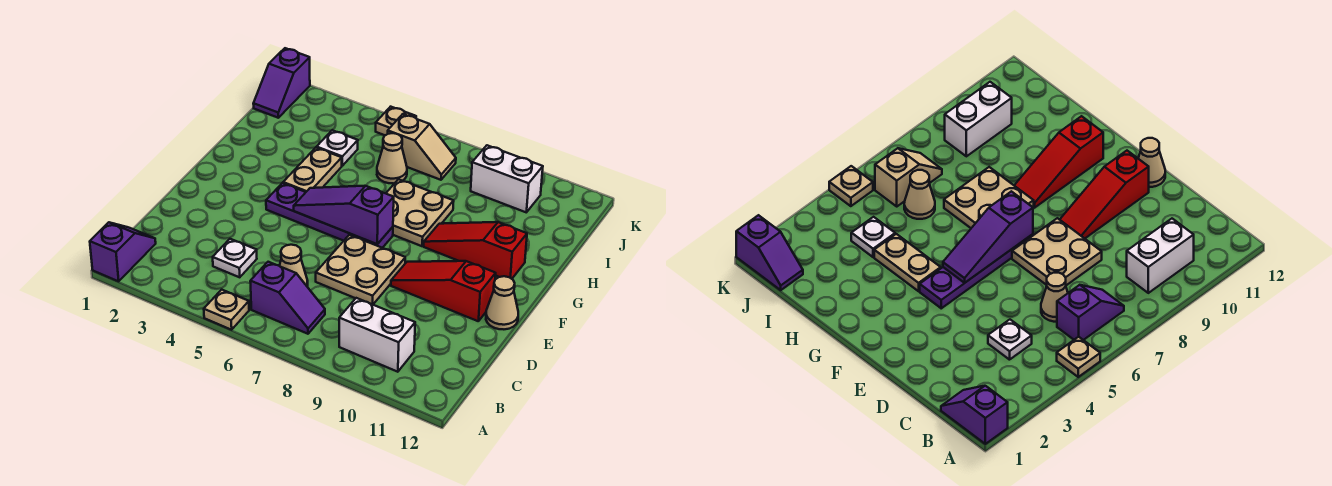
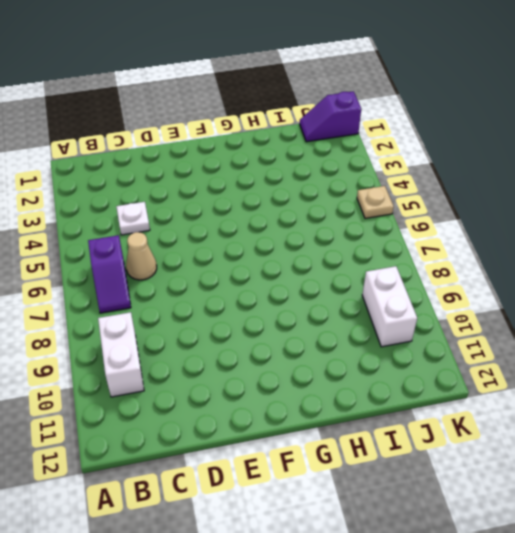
none -> purple slope A1:B1 level 1 top A
none -> tan plate A5 level 1
none -> tan plate D7:E8 level 1

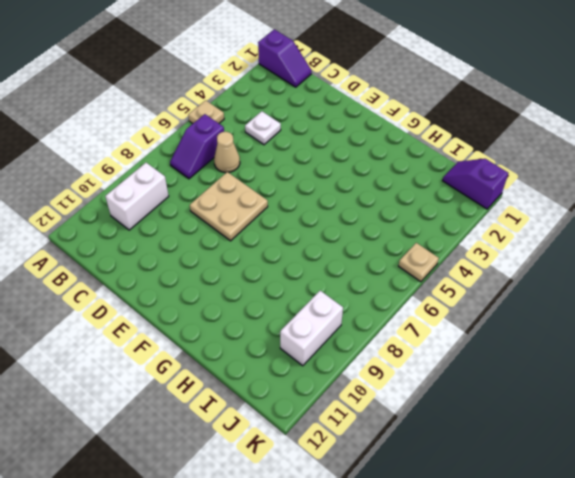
none -> red slope E9:E11 level 1 top 11
none -> tan cone E12 level 1
none -> purple plate F4:F7 level 1

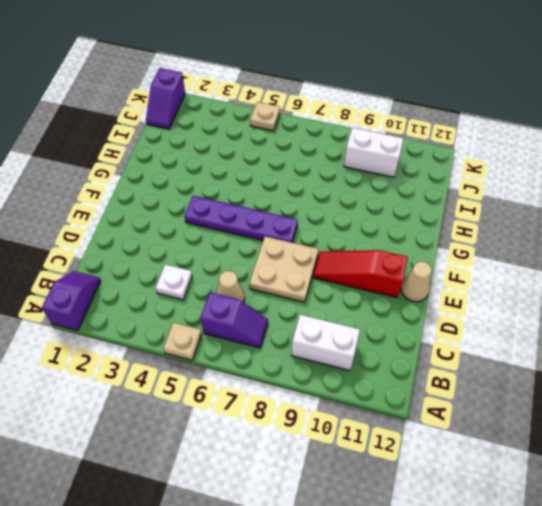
none -> tan plate G4:H4 level 1
none -> tan plate G7:H8 level 1
none -> red slope G9:G11 level 1 top 11

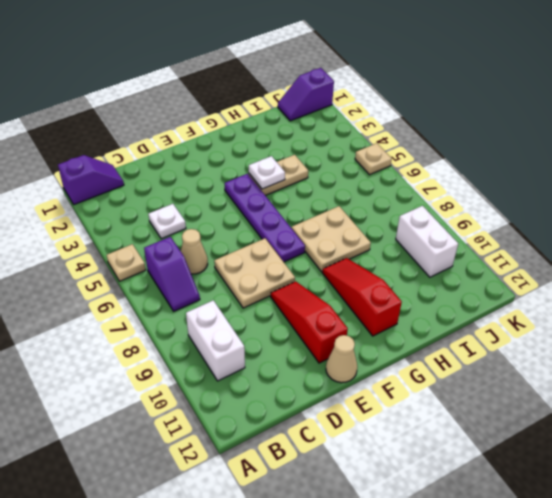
white plate G4 level 2 -> white plate I4 level 1
none -> tan cone I6 level 1
none -> tan slope J6:J7 level 1 top 6
none -> purple slope F5:F7 level 2 top 7

